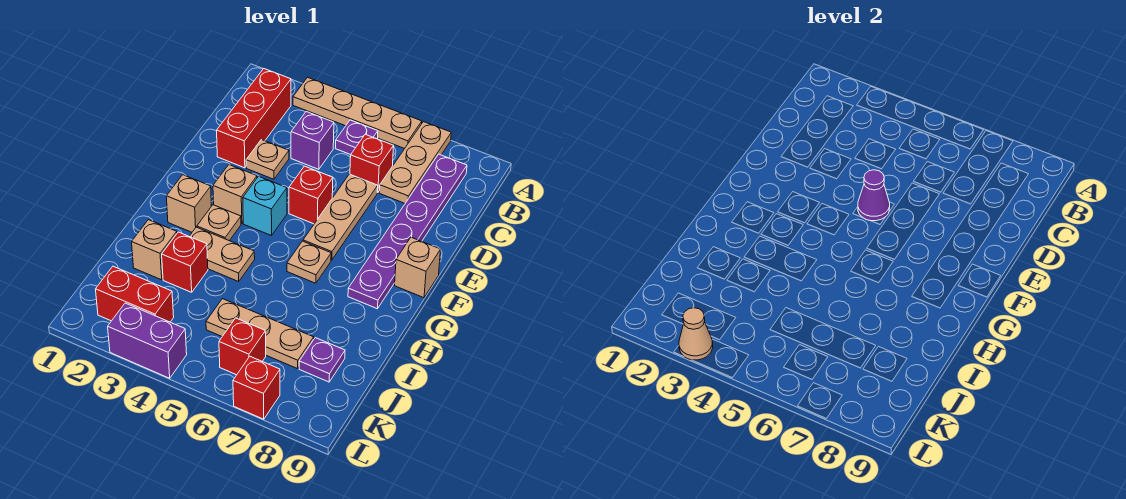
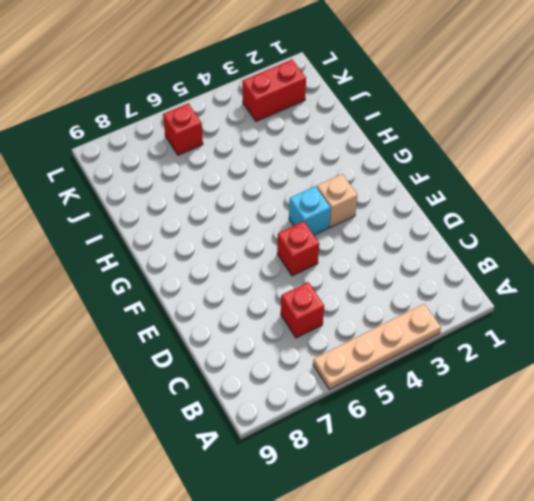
none -> tan plate A7:C7 level 1
none -> red brick B2:D2 level 1
none -> purple plate B5 level 1

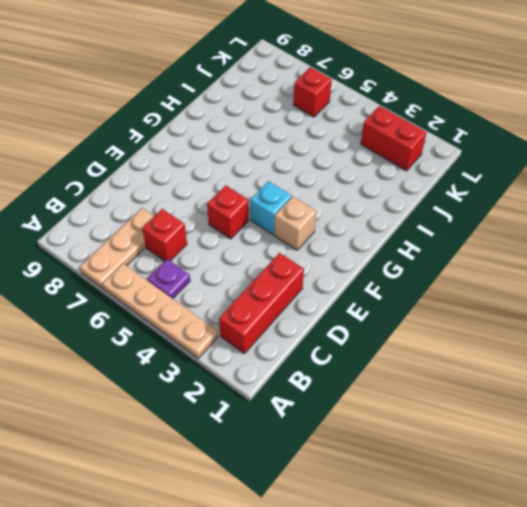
none -> purple plate B8:G8 level 1
none -> purple brick C4 level 1
none -> tan plate D3 level 1

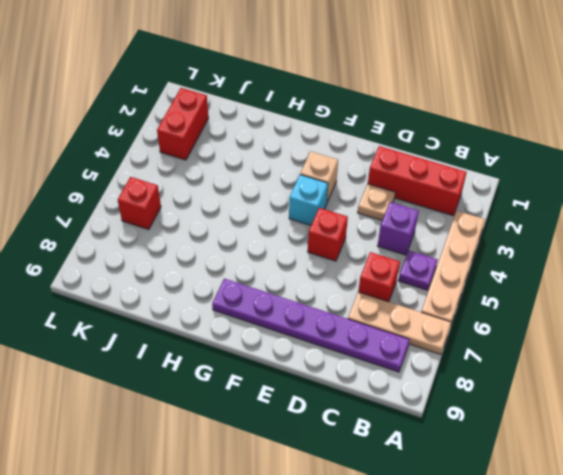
none -> tan plate D6:F6 level 1
none -> tan brick F9 level 1
none -> tan brick G2 level 1

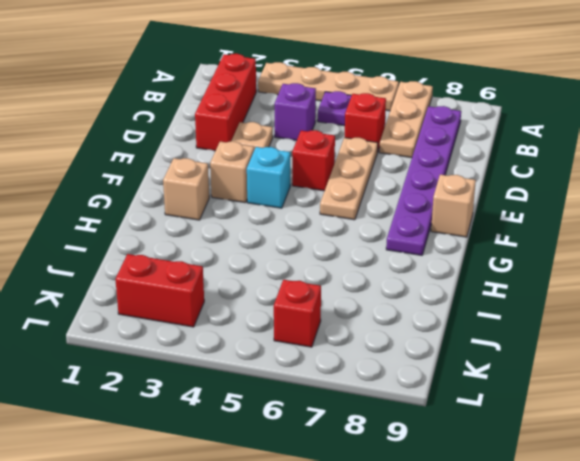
none -> tan plate G3 level 1
none -> tan plate G6 level 1
none -> tan plate H3:H4 level 1

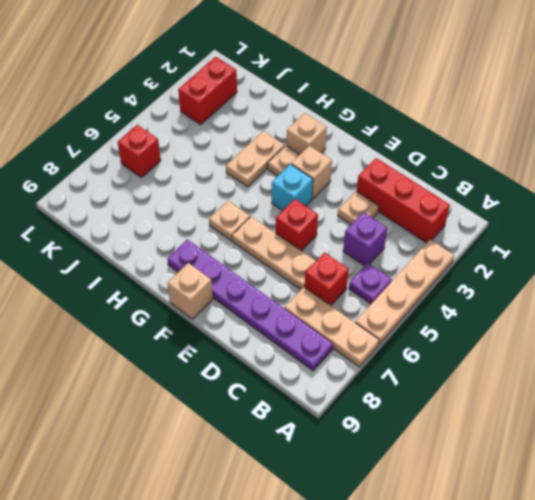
none -> tan brick I2 level 1
none -> red brick I3 level 1
none -> tan plate J5:J7 level 1

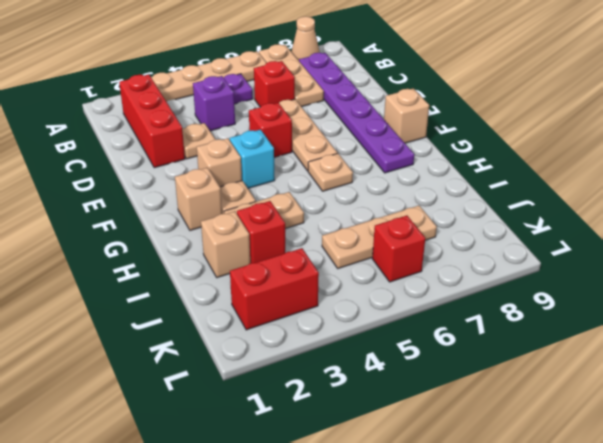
tan cone A8 level 1 -> tan cone L3 level 2
none -> purple plate J8 level 1
none -> purple brick L3:L4 level 1
none -> red brick L7 level 1

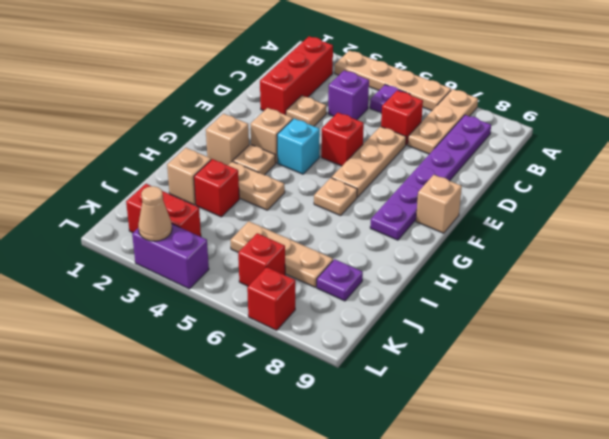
none -> purple cone E5 level 2

